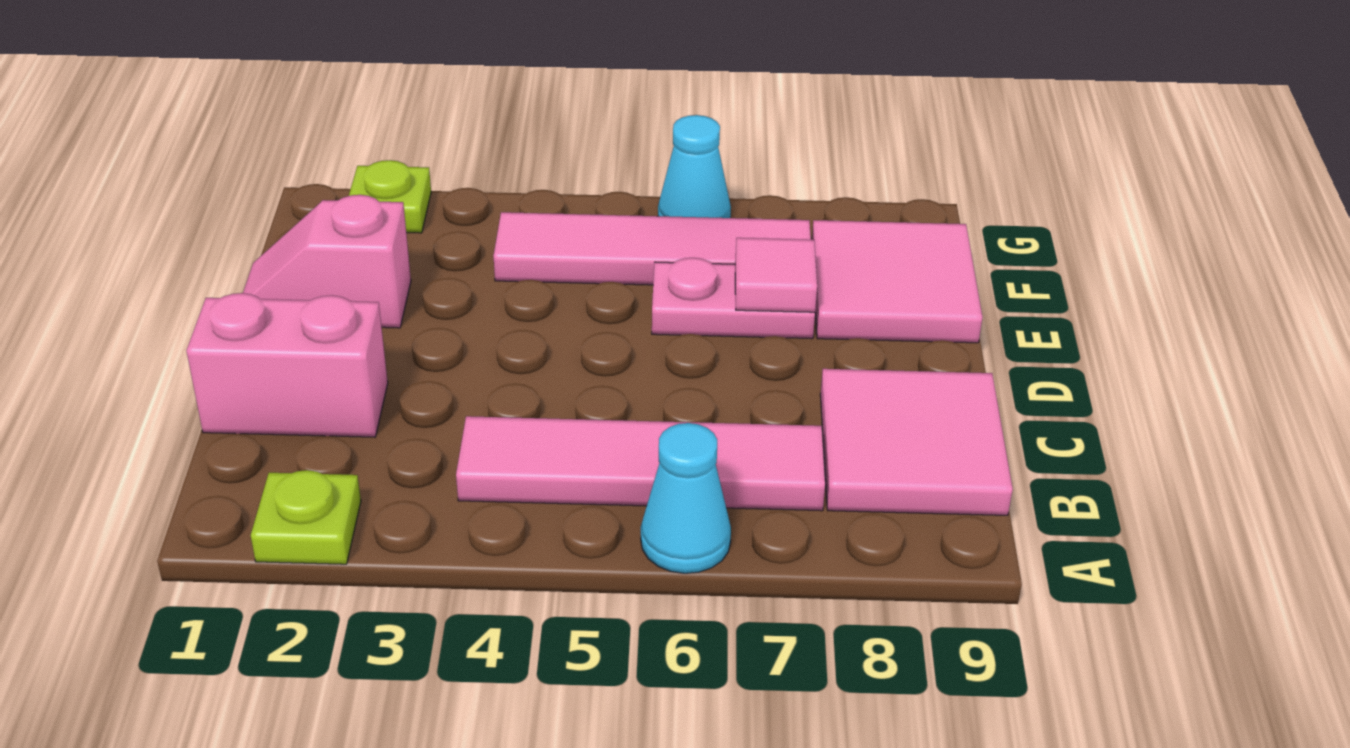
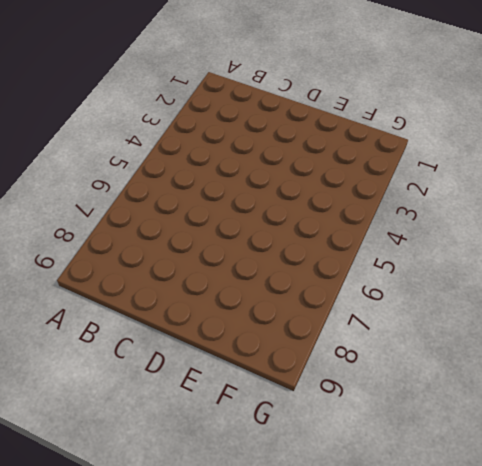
none -> lime plate A2 level 1
none -> cyan cone A6 level 1
none -> pink tile B4:B7 level 1

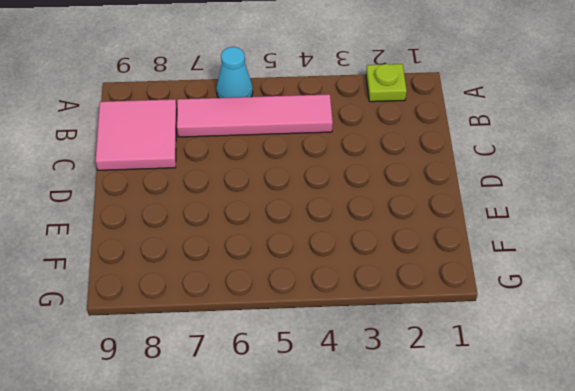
none -> pink brick C1:C2 level 1
none -> pink slope E1:E2 level 1 top 2
none -> pink plate E6:E7 level 1

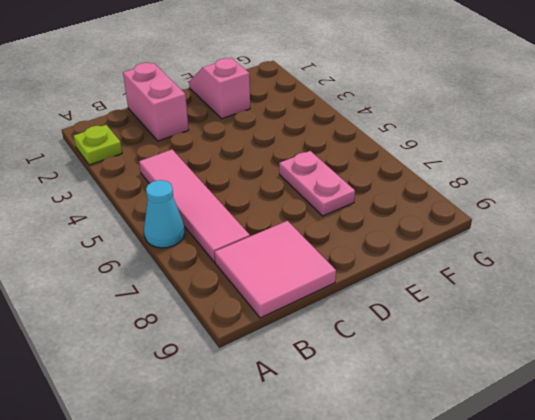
none -> pink tile E8:F9 level 1
none -> pink tile F4:F7 level 1
none -> lime plate G2 level 1

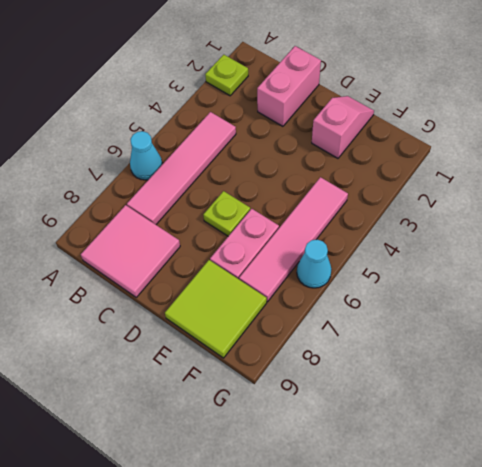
lime plate D6 level 1 -> lime plate G2 level 1
lime tile E8:F9 level 1 -> pink tile E8:F9 level 1
none -> pink tile E7 level 2

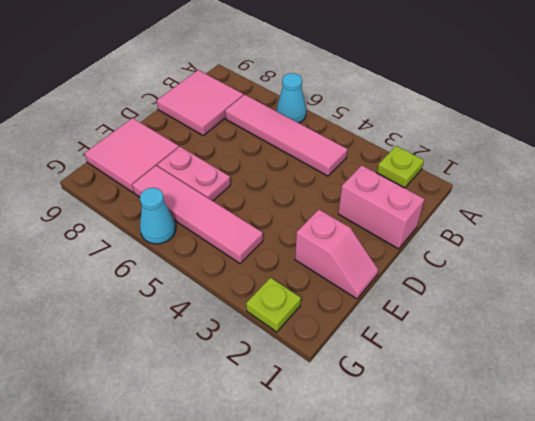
none -> pink tile E7 level 2

